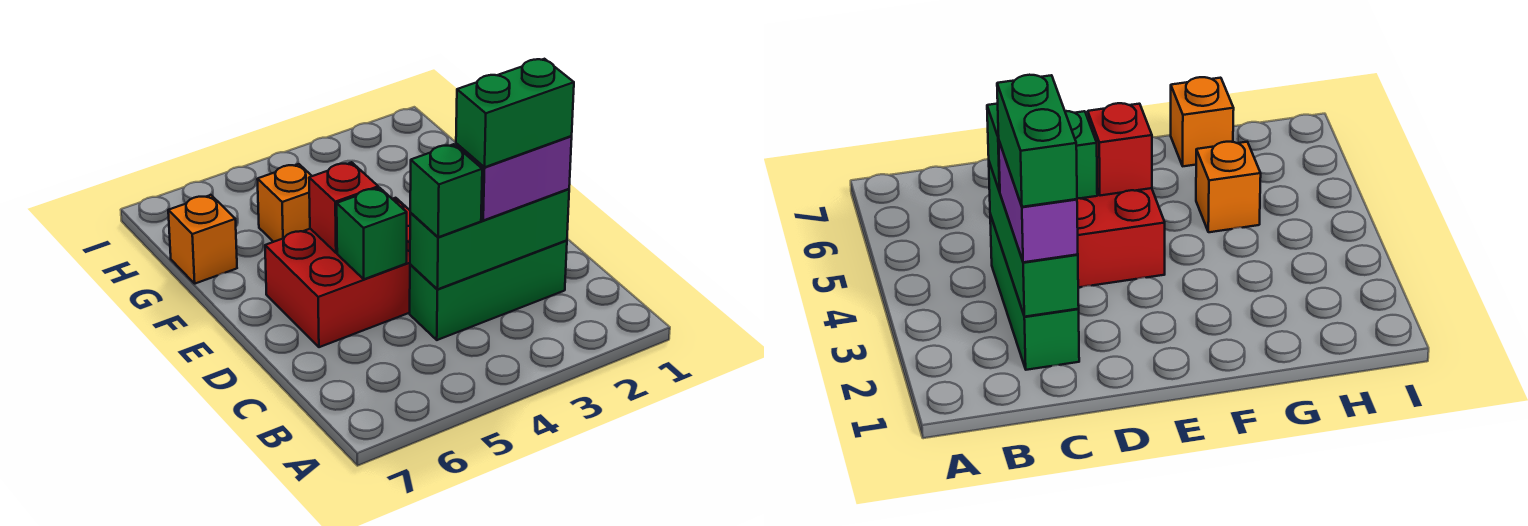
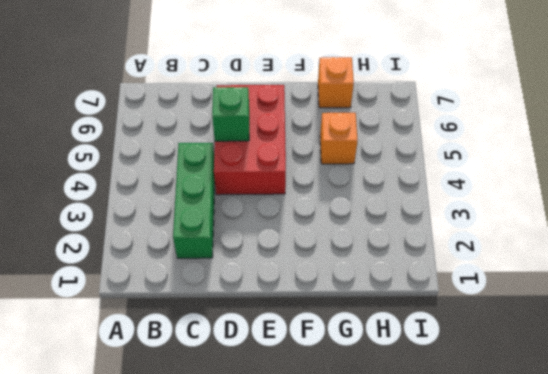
none -> green brick C2:C4 level 2
none -> red brick E5 level 2

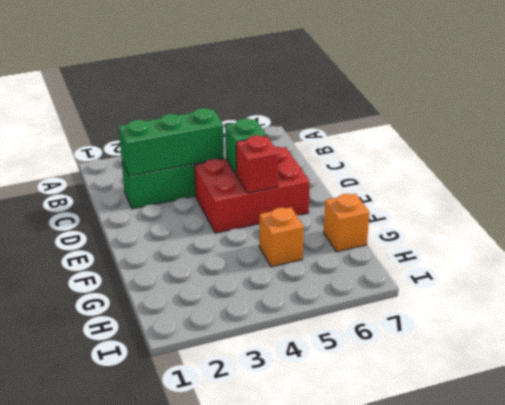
none -> purple brick C2:C3 level 3
none -> green brick C4 level 3

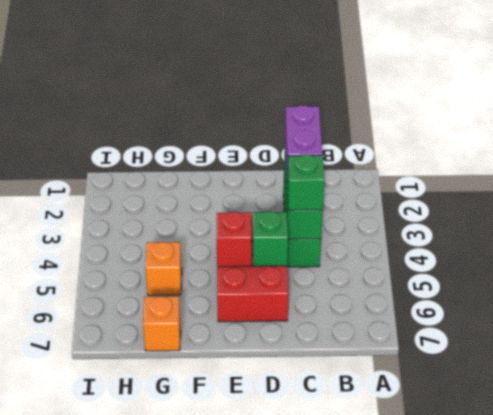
none -> green brick C2:C3 level 4

